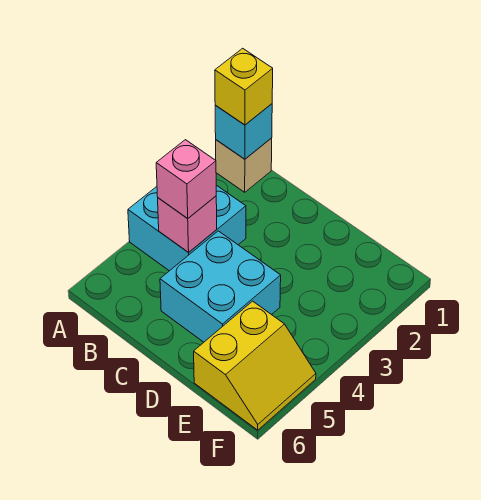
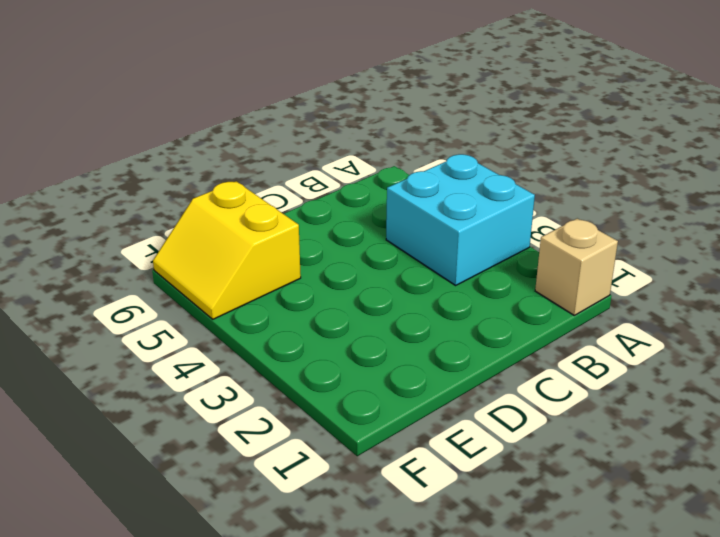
none -> cyan brick C4:D5 level 1
none -> cyan brick A1 level 2

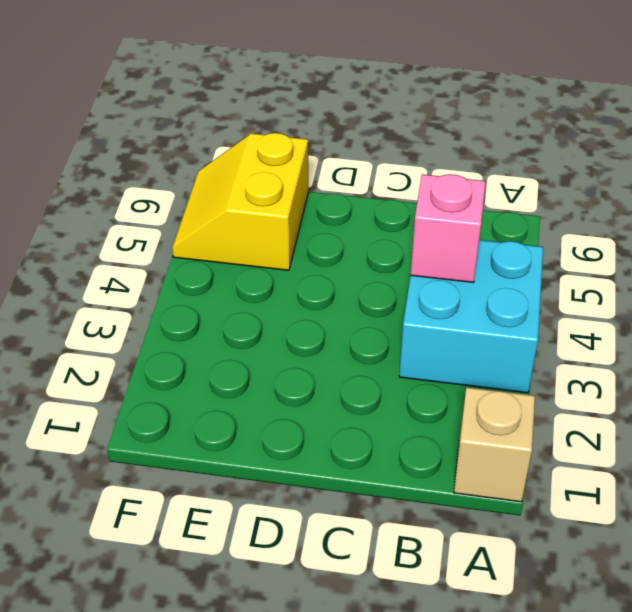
none -> cyan brick C4:D5 level 1
none -> cyan brick A1 level 2

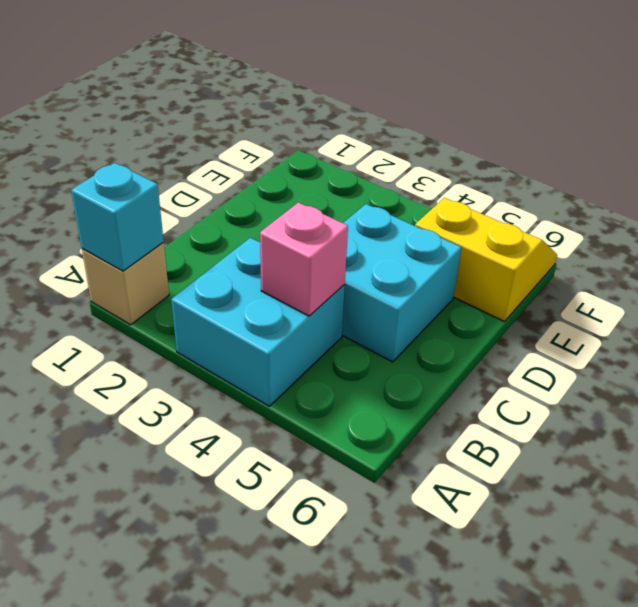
none -> yellow brick A1 level 3
none -> pink brick B4 level 3

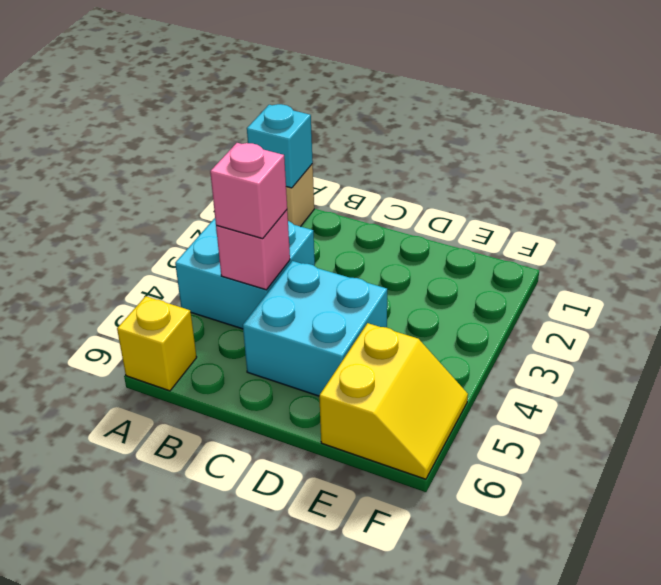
yellow brick A6 level 1 -> yellow brick A1 level 3

